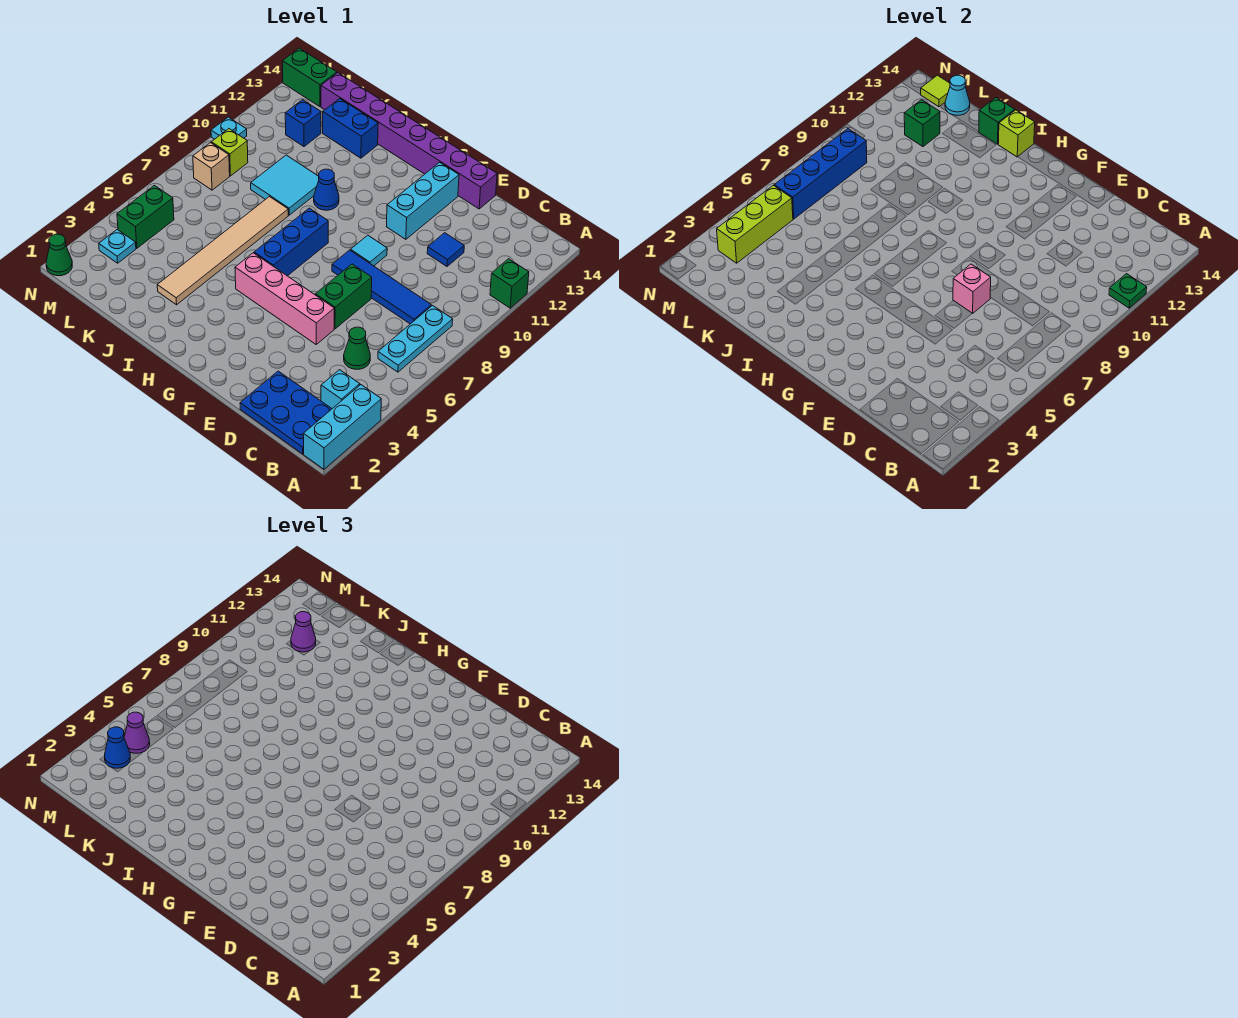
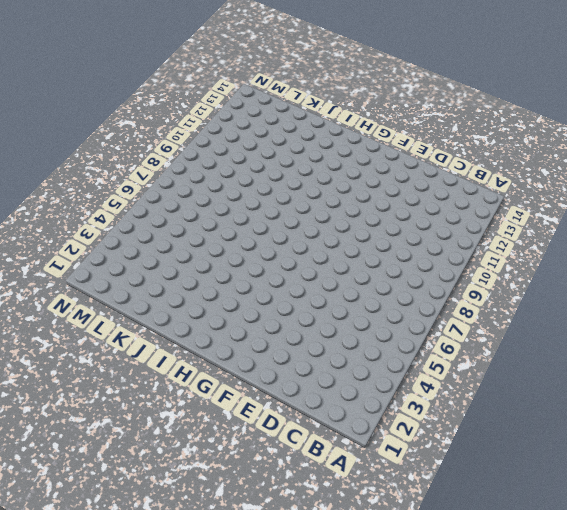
none -> cyan brick A1:A3 level 1
none -> green brick A11 level 1
none -> blue plate B1:D2 level 1
none -> cyan brick B3 level 1

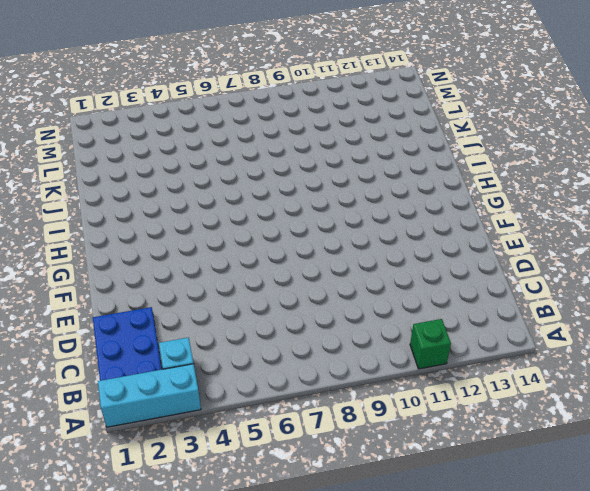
none -> cyan plate B6:B8 level 1
none -> green cone C5 level 1
none -> blue tile C8:F8 level 1
none -> blue tile D11 level 1

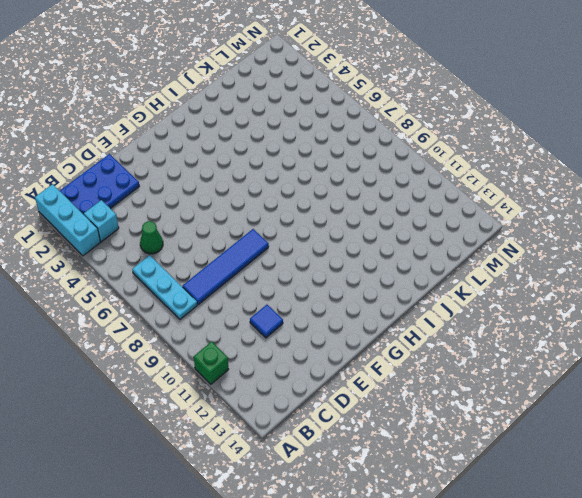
none -> pink brick E5:H5 level 1
none -> green brick E6:E7 level 1
none -> purple brick E14:L14 level 1
none -> cyan tile F9 level 1

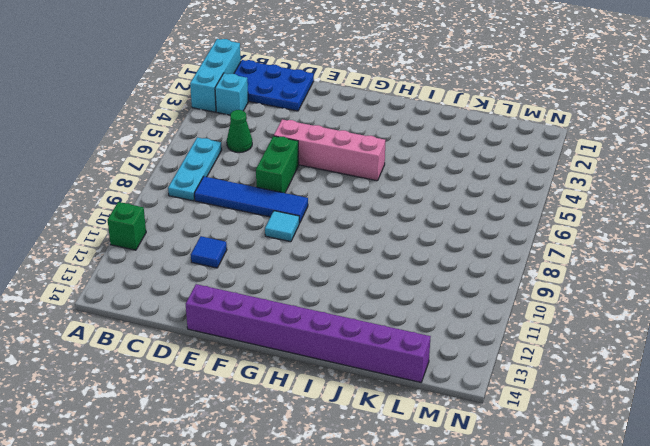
none -> cyan brick F11:F13 level 1
none -> blue brick H6:H8 level 1
none -> blue cone I10 level 1
none -> tan tile J3:J8 level 1

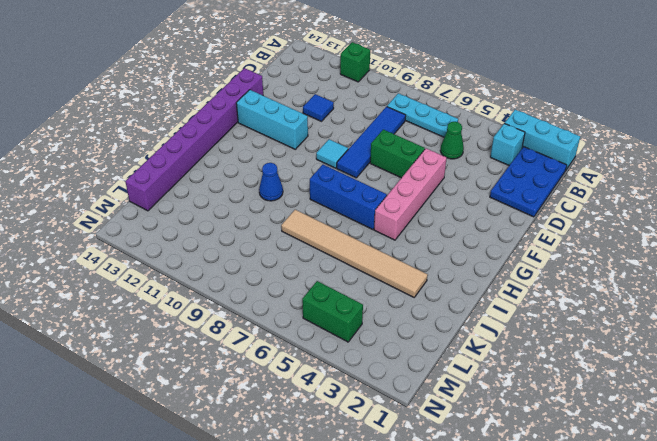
none -> cyan tile J9:K10 level 1
none -> blue brick J13:K13 level 1
none -> blue brick L12 level 1
none -> cyan plate M3 level 1

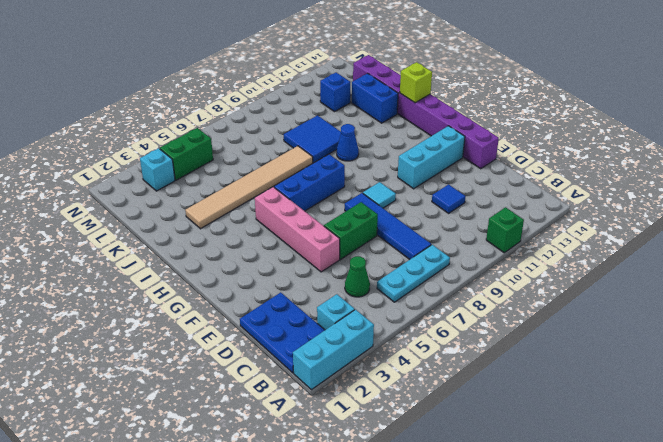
blue tile J9:K10 level 1 -> cyan tile J9:K10 level 1
cyan brick M3 level 1 -> cyan plate M3 level 1
none -> tan brick M8 level 1
none -> lime brick M9 level 1
none -> green brick M14:N14 level 1
none -> green cone N1 level 1

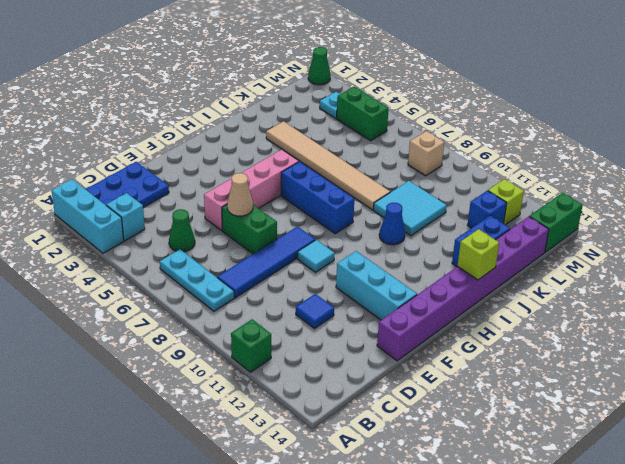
tan cone E6 level 2 -> none
lime brick M12 level 1 -> lime brick M9 level 1
none -> cyan plate N10 level 1
none -> green plate A11 level 2
none -> pink brick E7 level 2
none -> green brick J14 level 2

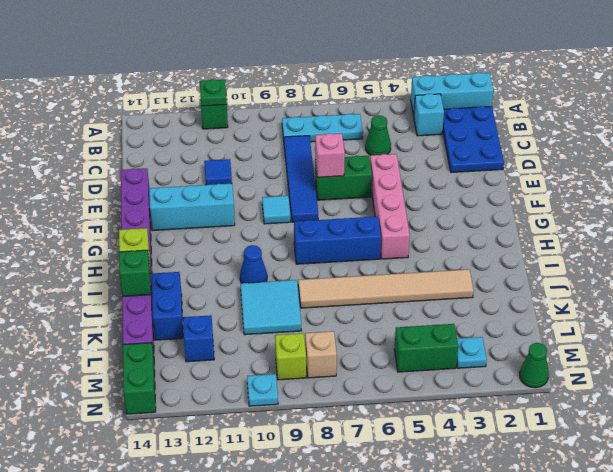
none -> green brick L12 level 2
none -> cyan cone L14 level 2
none -> lime brick M3:M5 level 2
none -> blue brick M6:M9 level 2

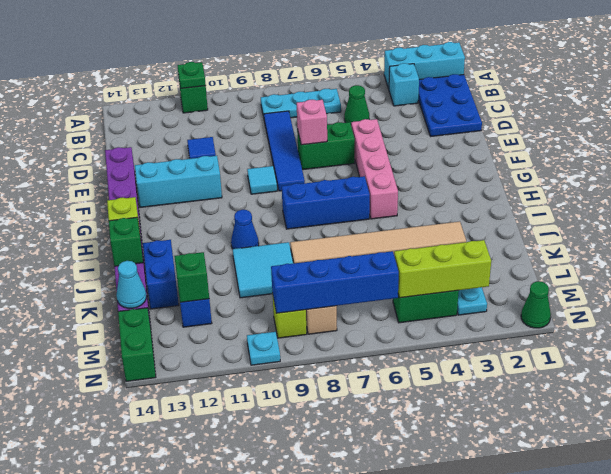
none -> lime tile M14 level 2
none -> purple cone L12 level 3
none -> blue cone M3 level 3
none -> purple cone M4 level 3

